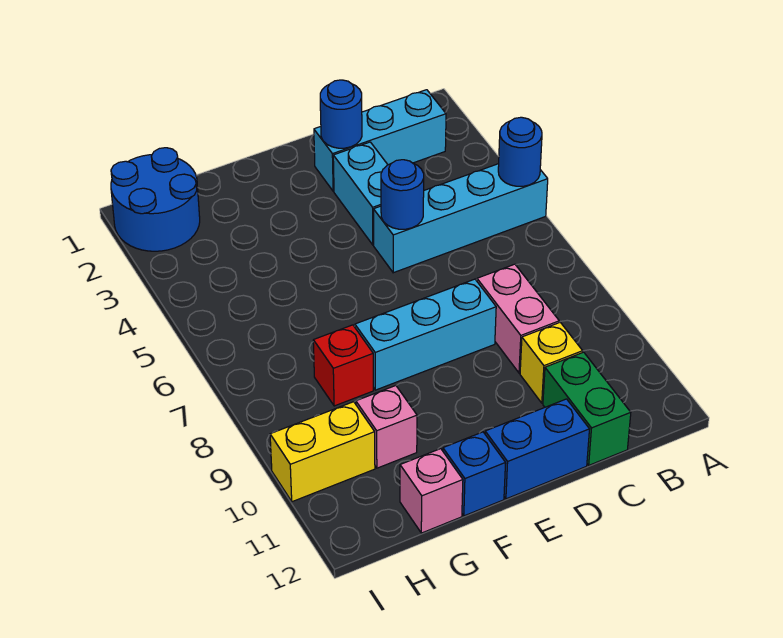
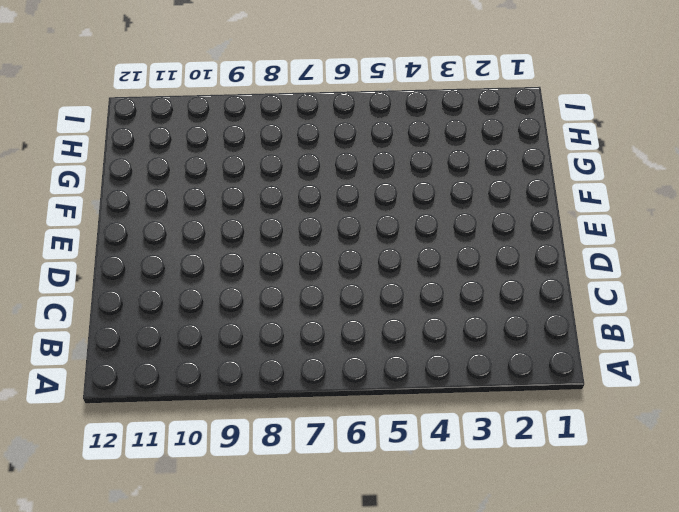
none -> cyan brick A5:D5 level 1
none -> cyan brick B2:D2 level 1
none -> pink brick C8:C9 level 1

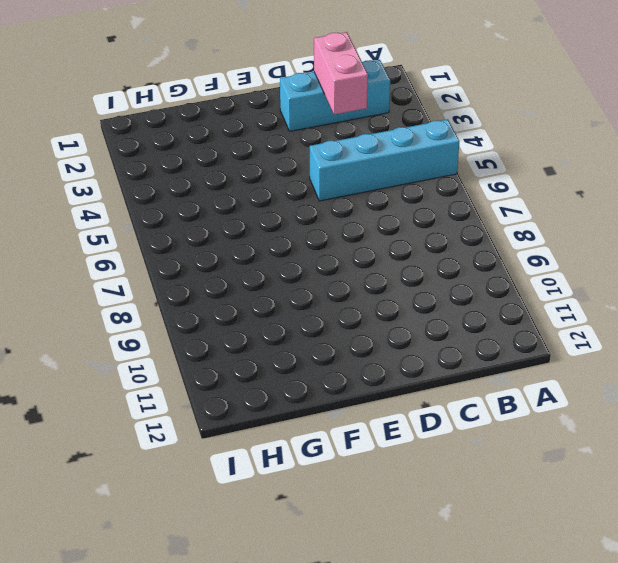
pink brick C2:C3 level 2 -> pink brick C8:C9 level 1
none -> yellow brick C10 level 1
none -> green brick C11:C12 level 1
none -> cyan brick D3:D4 level 1

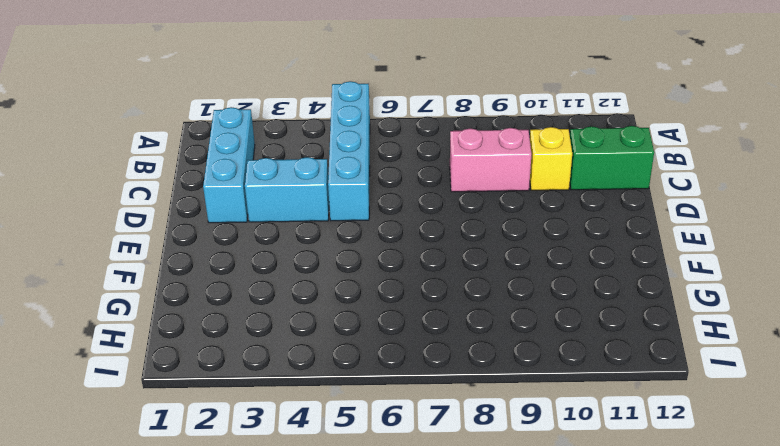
none -> cyan brick D8:F8 level 1
none -> blue brick D12:E12 level 1
none -> blue brick F12 level 1

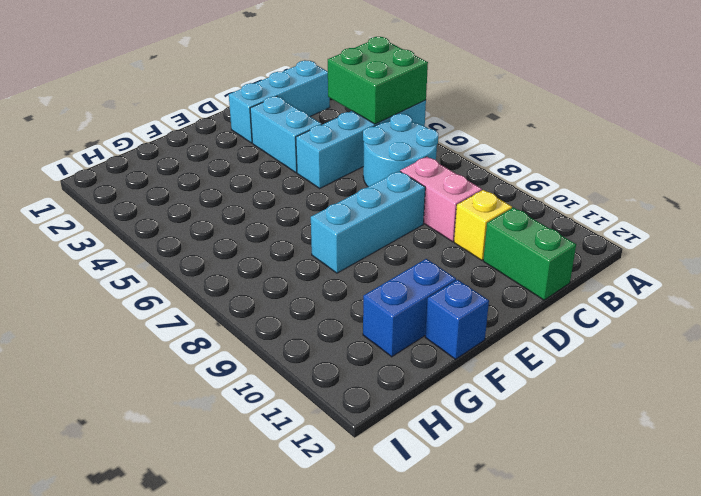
green brick A4:B5 level 2 -> blue round brick A5 level 2
cyan round brick B6:C7 level 1 -> none
blue brick F11:G11 level 1 -> blue brick D12:E12 level 1
none -> red brick G8 level 1
none -> pink brick G10 level 1
none -> pink brick G12 level 1

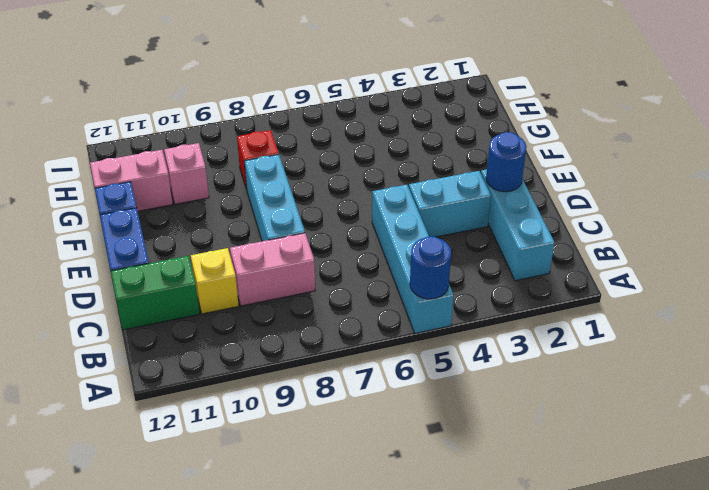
pink brick G11:G12 level 1 -> pink brick G12 level 1
none -> blue round brick H1:I2 level 1
none -> yellow brick H10:I10 level 1
none -> blue round brick D5 level 2

